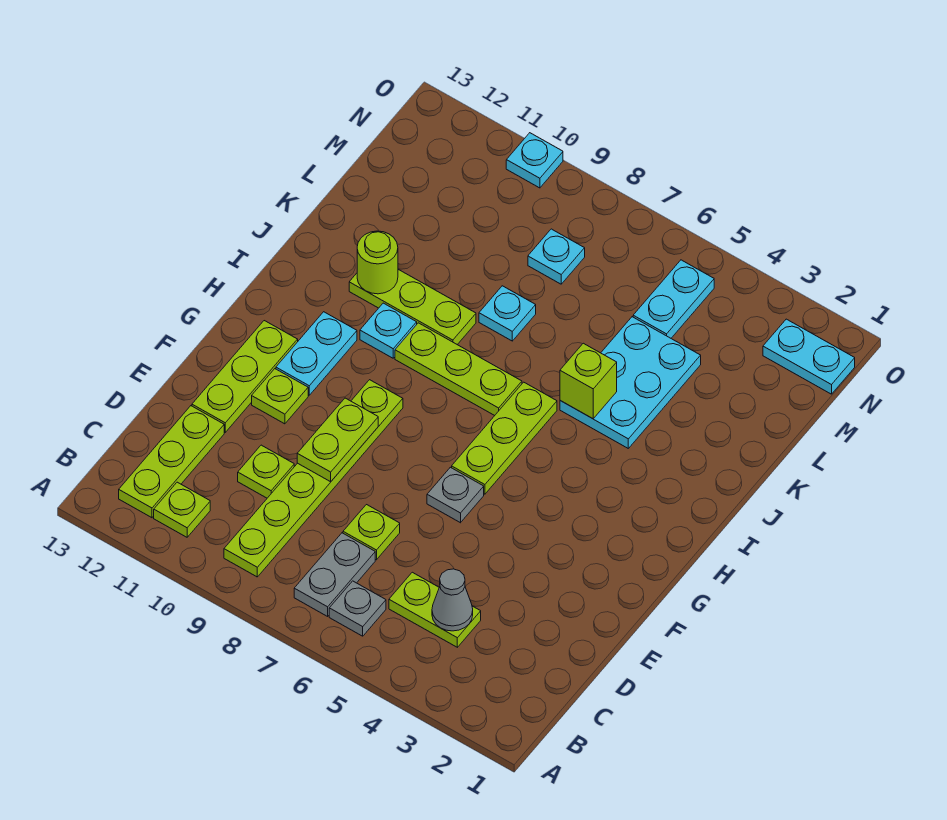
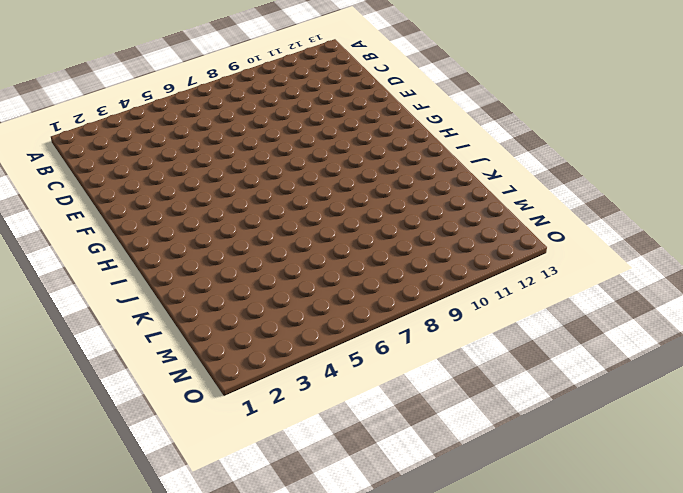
none -> grey plate B6 level 1
none -> grey plate B7:C7 level 1
none -> lime plate B9:G9 level 1

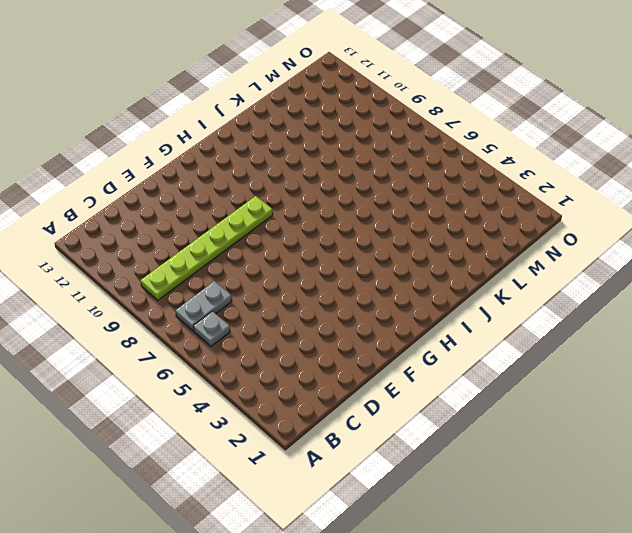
none -> lime plate B11 level 1
none -> lime plate B12:D12 level 1
none -> lime plate C4:C5 level 1

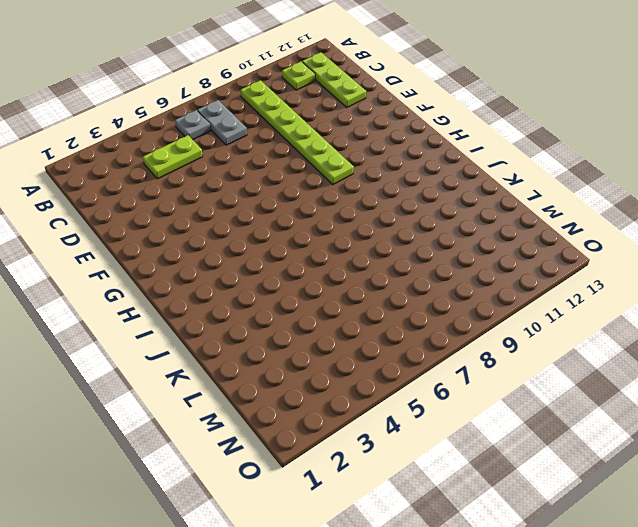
none -> lime plate D7 level 1
none -> lime plate D10 level 1
none -> lime plate E12:G12 level 1

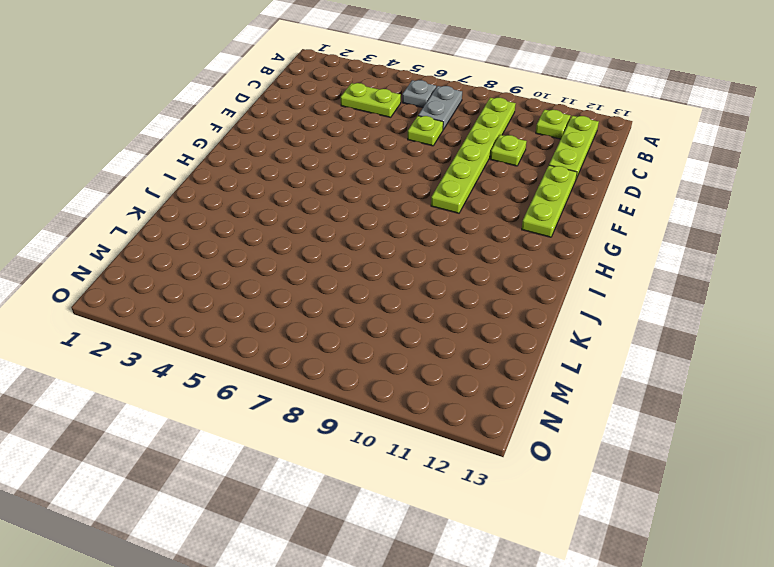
none -> grey plate F6 level 1
none -> lime plate F11 level 1
none -> lime plate G6:I6 level 1

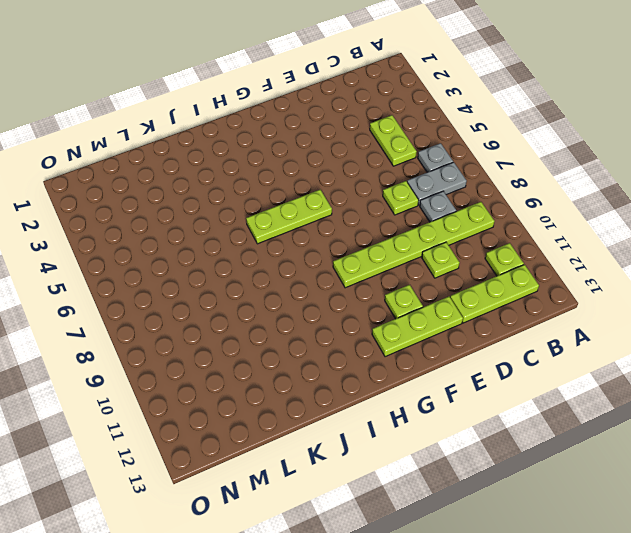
grey plate C8 level 1 -> grey plate F6 level 1
none -> cyan plate G11:H11 level 1
none -> lime plate I7:I9 level 1
none -> cyan plate I10 level 1

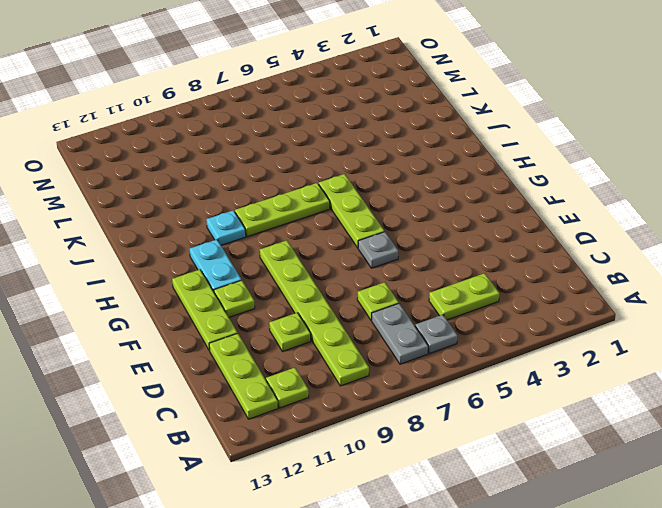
none -> cyan plate J4:L5 level 1
none -> lime plate J9:J11 level 1
none -> cyan plate K8 level 1

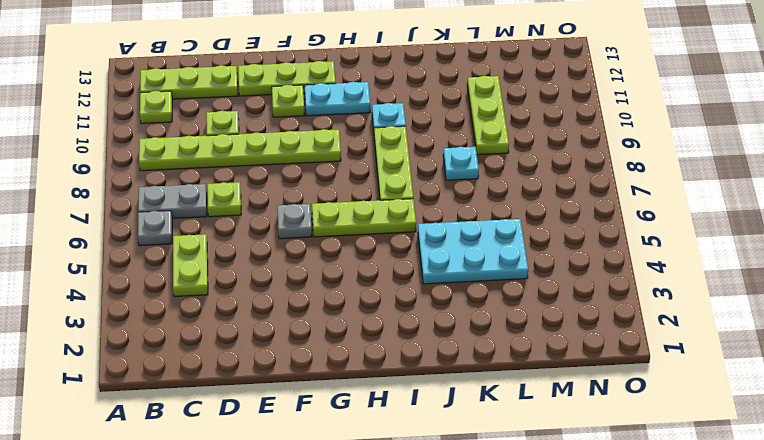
lime plate L9:L11 level 1 -> lime plate J9:J11 level 1
none -> cyan plate M5:N5 level 1
none -> cyan plate M8 level 1
none -> cyan plate N1:N2 level 1

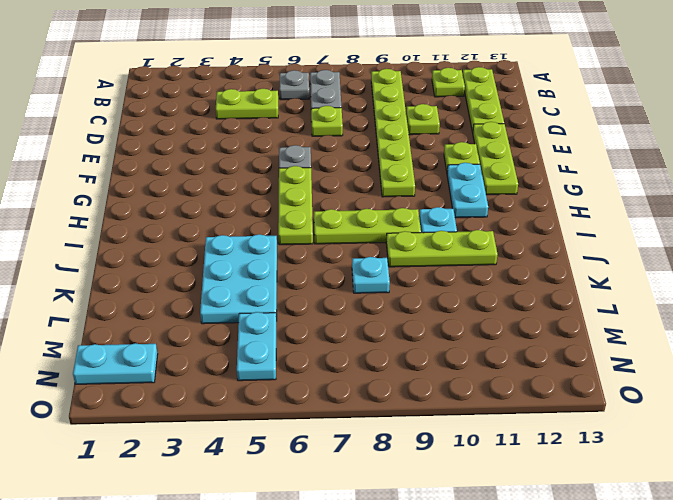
none -> cyan plate M8 level 1
none -> cyan plate O10 level 1
none -> grey cone C4 level 2

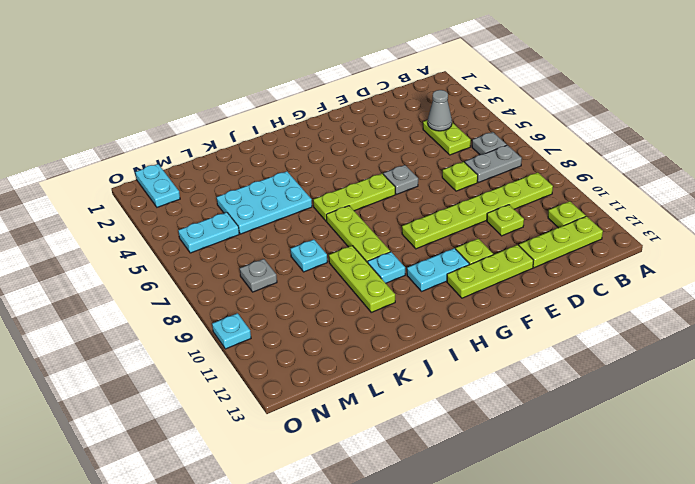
grey plate M8 level 1 -> cyan plate M8 level 1
none -> lime plate E9:F9 level 2
none -> lime brick J5 level 2
none -> lime round brick J11 level 2

